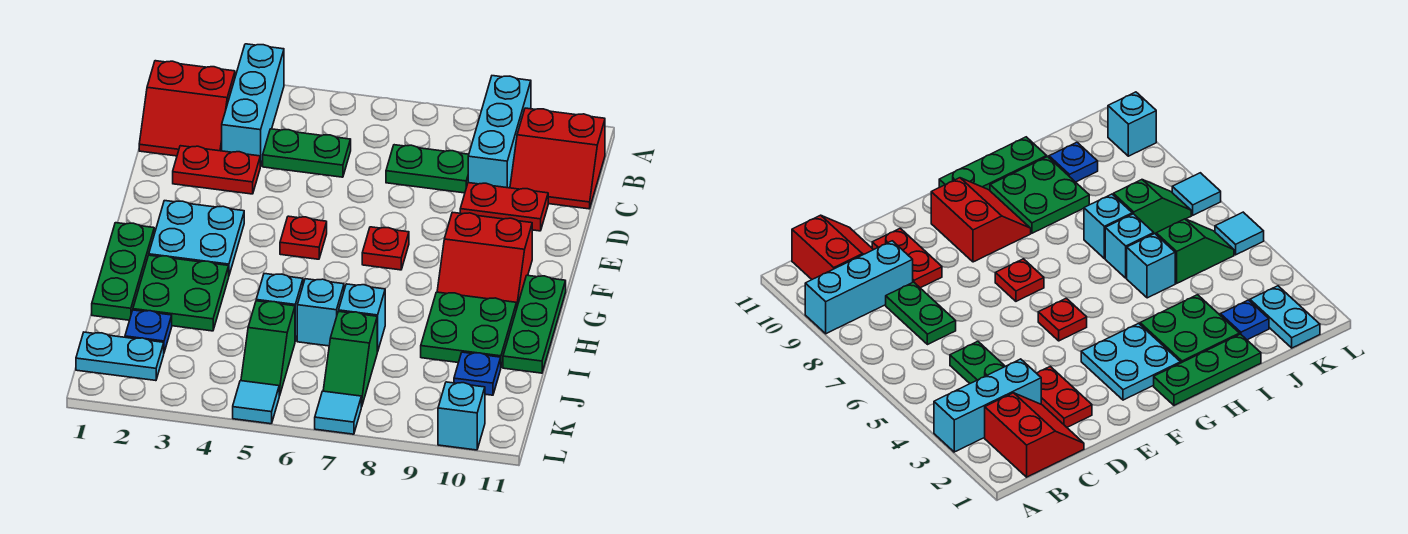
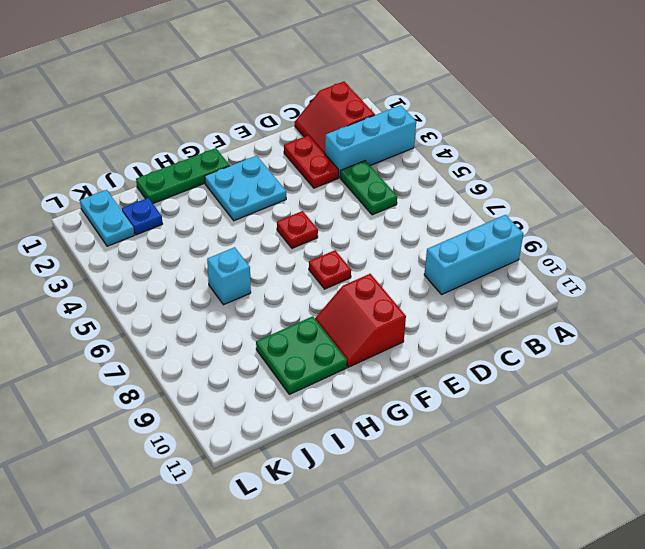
none -> red slope B10:C11 level 1 top B
none -> green plate C7:C8 level 1
none -> red plate D9:D10 level 1

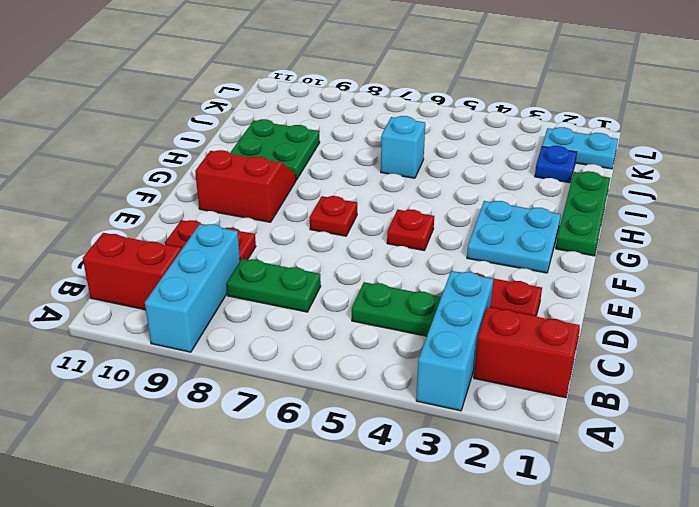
none -> green plate G11:I11 level 1
none -> green plate H2:I3 level 1
none -> cyan brick I5 level 1

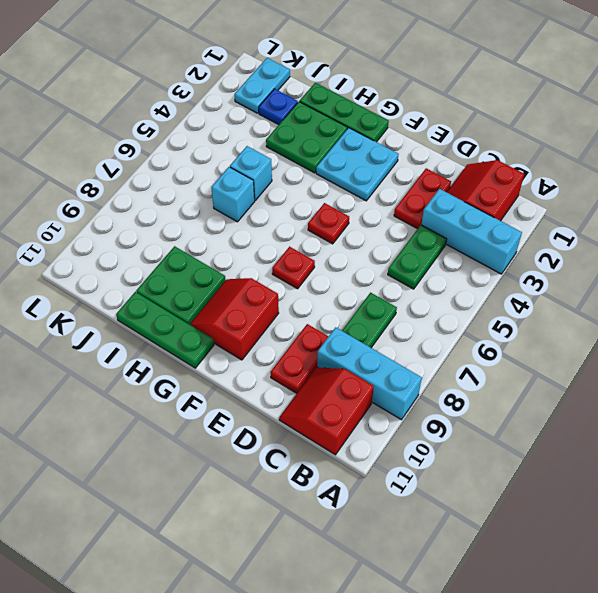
none -> cyan brick I7 level 1
none -> green slope J5:K5 level 1 top J
none -> green slope J7:K7 level 1 top J

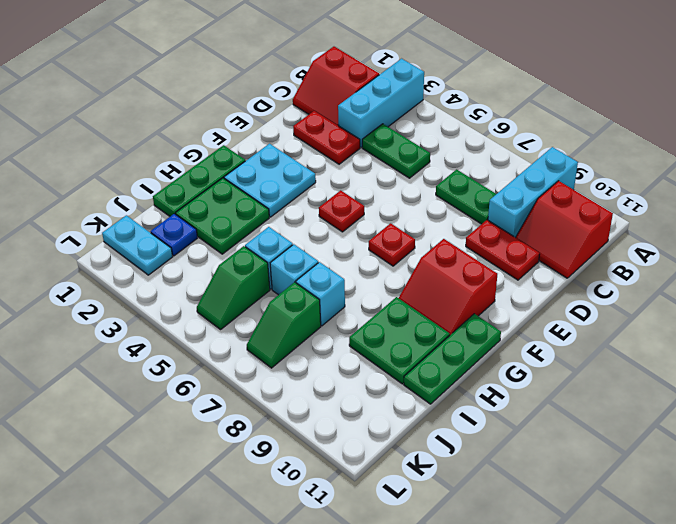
none -> blue plate J10 level 1
none -> cyan tile L5 level 1
none -> cyan tile L7 level 1

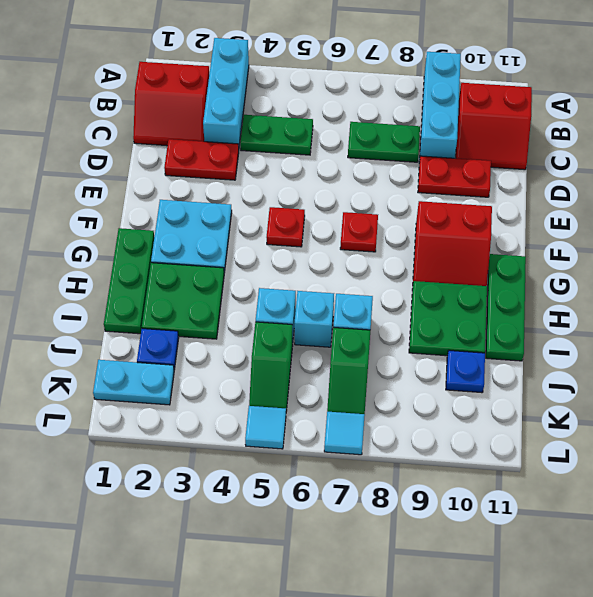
none -> cyan brick L10 level 1

